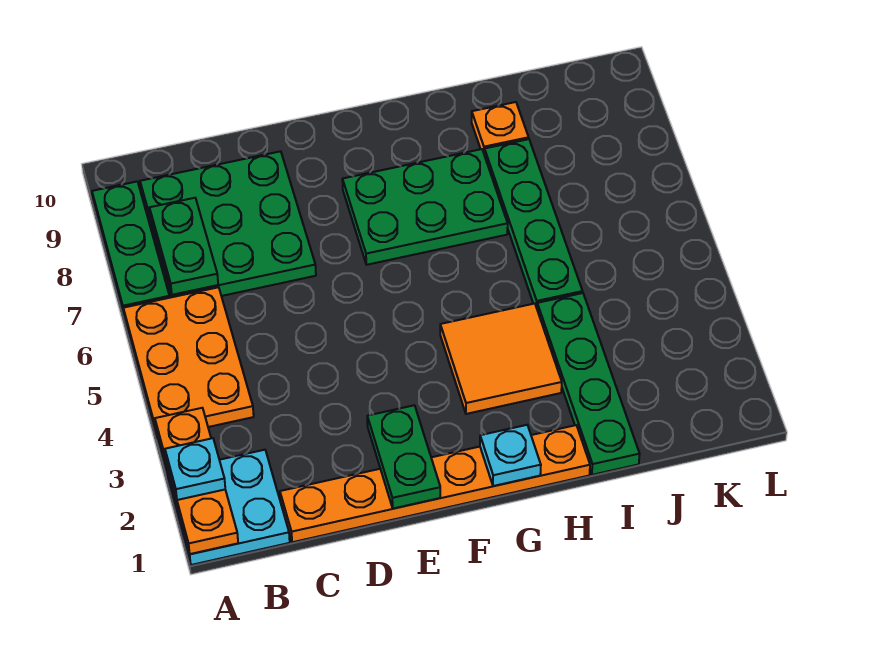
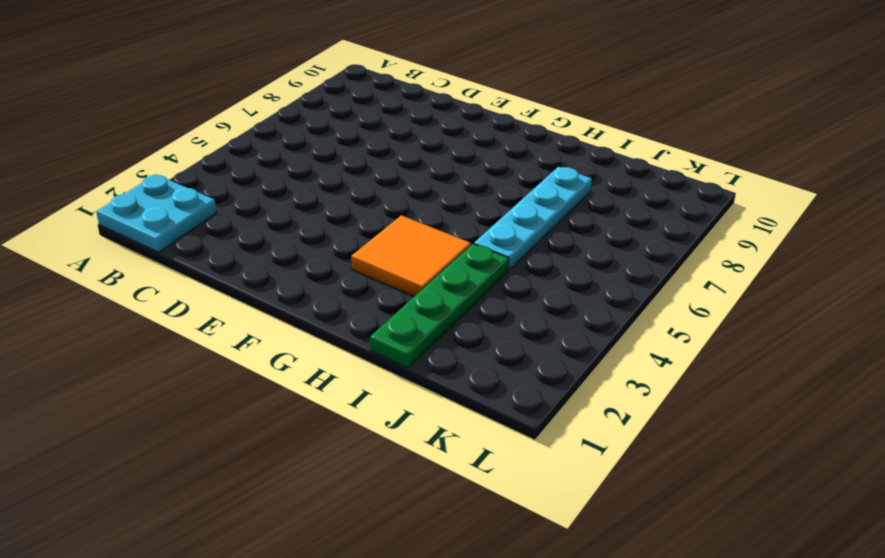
cyan plate I5:I8 level 1 -> green plate I5:I8 level 1
none -> orange plate A4:B6 level 1
none -> green plate A7:A9 level 1
none -> green plate B7:D9 level 1

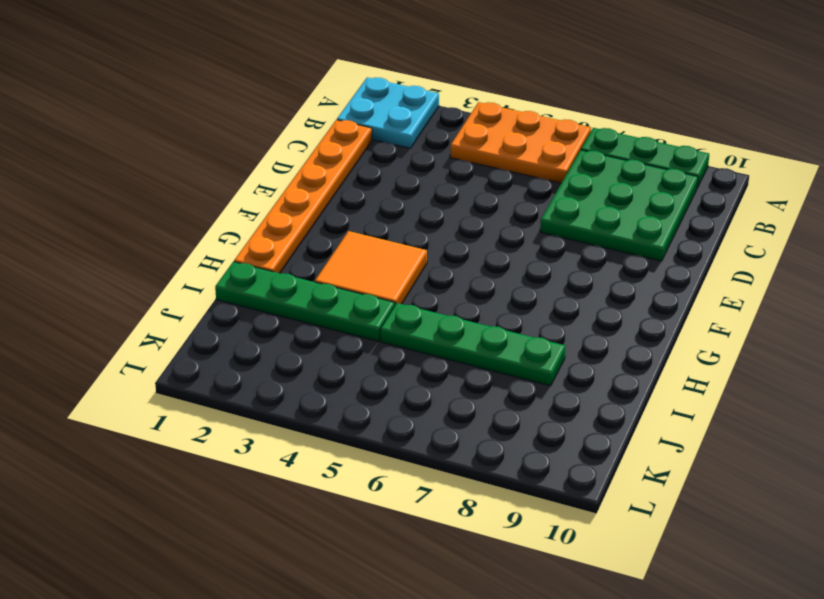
none -> green plate F7:H8 level 1
none -> orange plate I9 level 1
none -> orange plate A1:A3 level 2

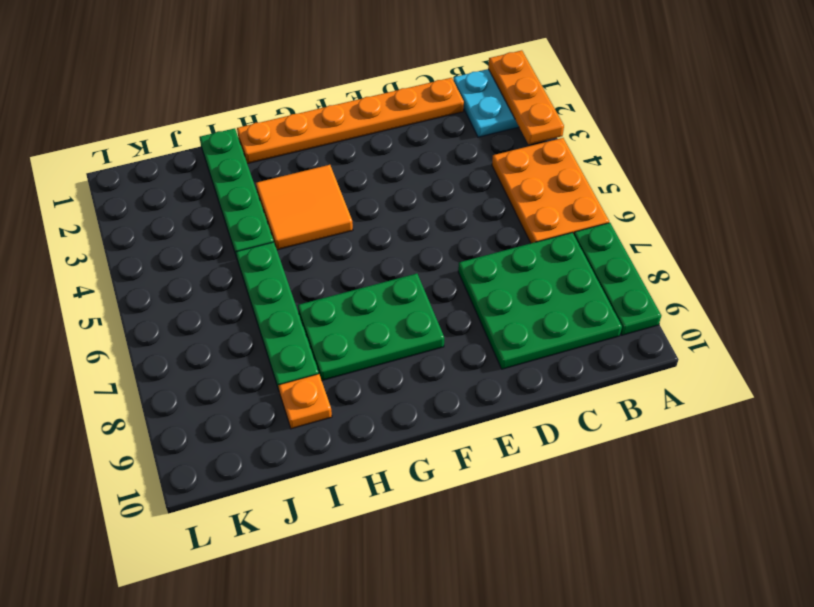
none -> green plate B7:B8 level 2
none -> green plate E1:E2 level 2
none -> cyan plate G1 level 2

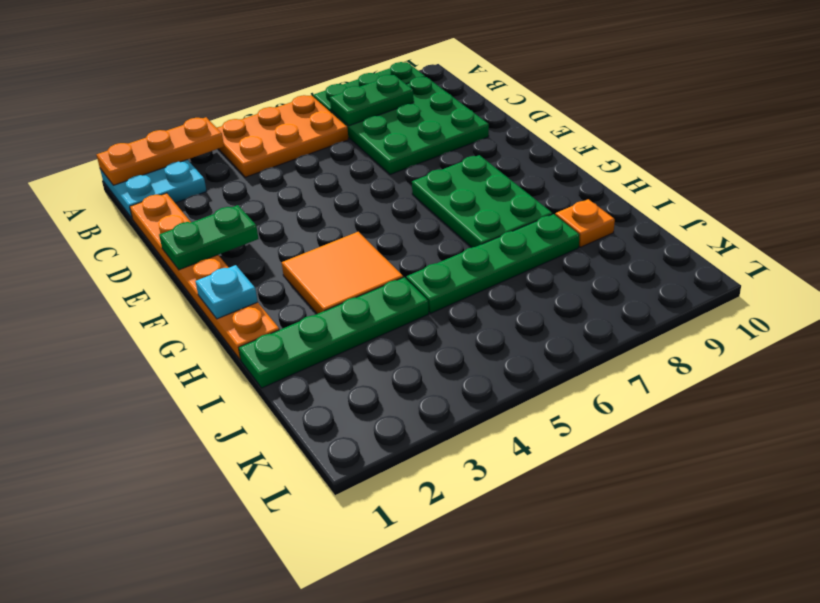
none -> cyan plate A2 level 3

